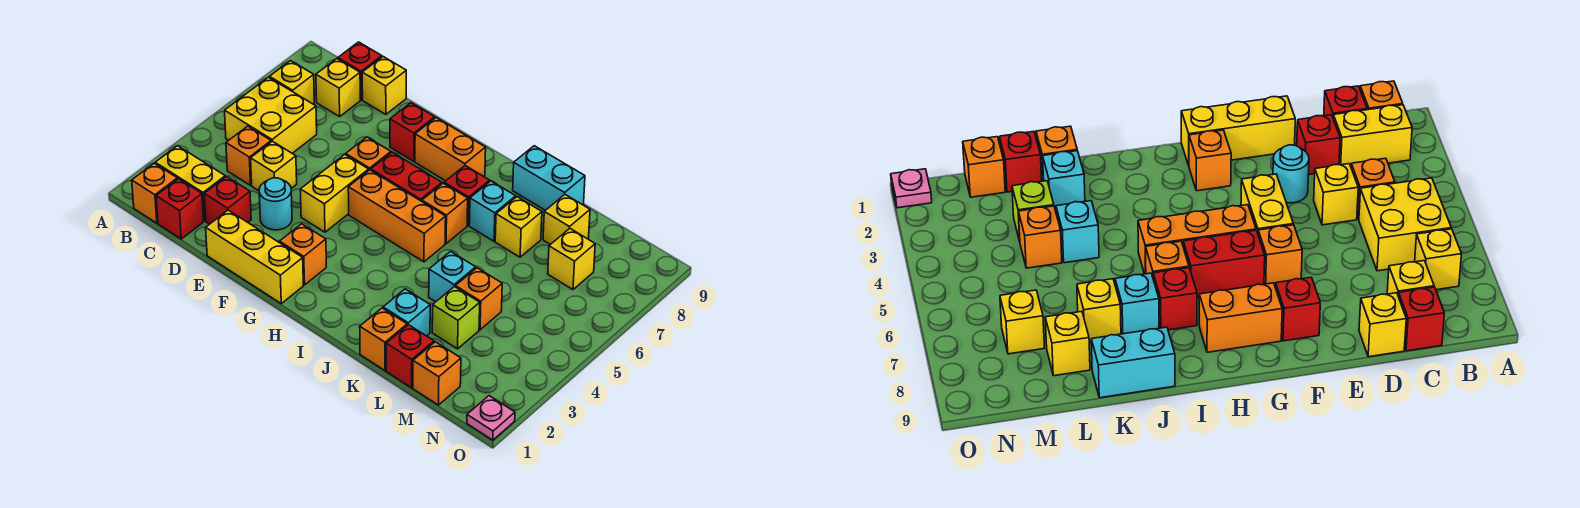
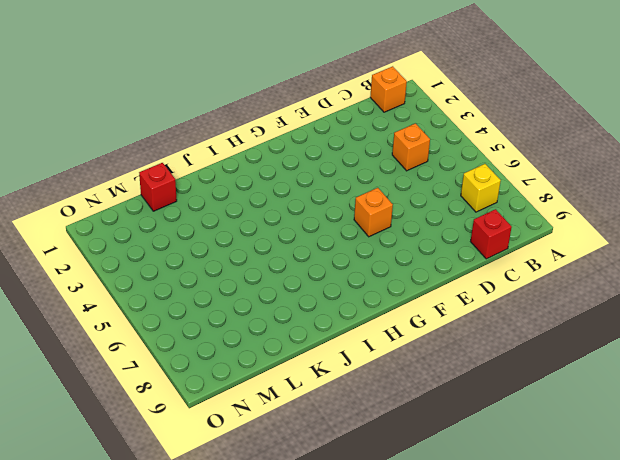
none -> yellow brick B2:C2 level 1
none -> yellow brick B5:C6 level 1
none -> red brick C1 level 1
none -> yellow brick C8 level 1

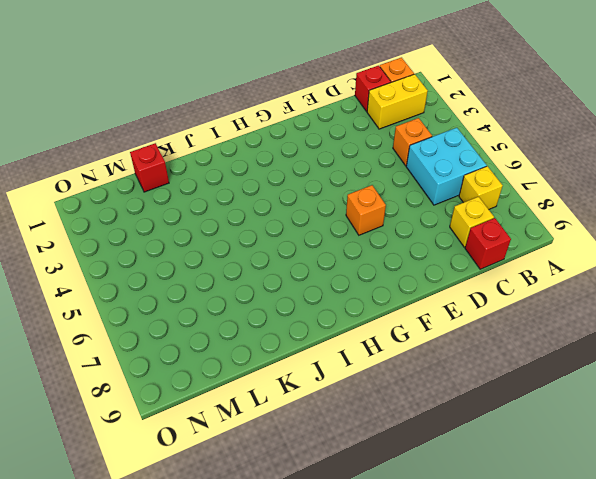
cyan brick B5:C6 level 1 -> yellow brick B5:C6 level 1
none -> red brick D2 level 1
none -> yellow brick D4 level 1
none -> yellow brick D9 level 1
none -> yellow brick E1:G1 level 1

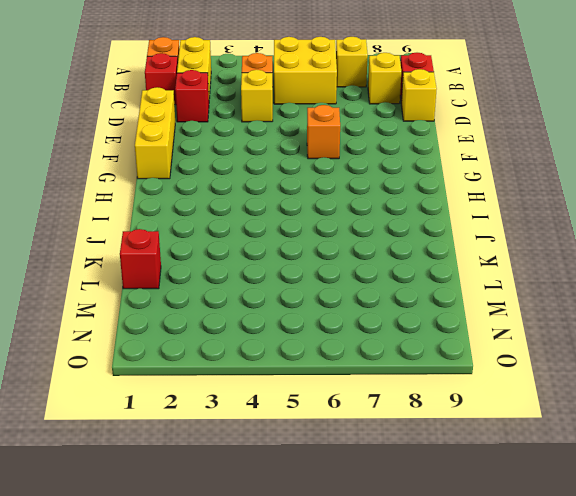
none -> cyan round brick E3 level 1
none -> yellow brick F4:F5 level 1
none -> red brick F8 level 1
none -> orange brick G2 level 1

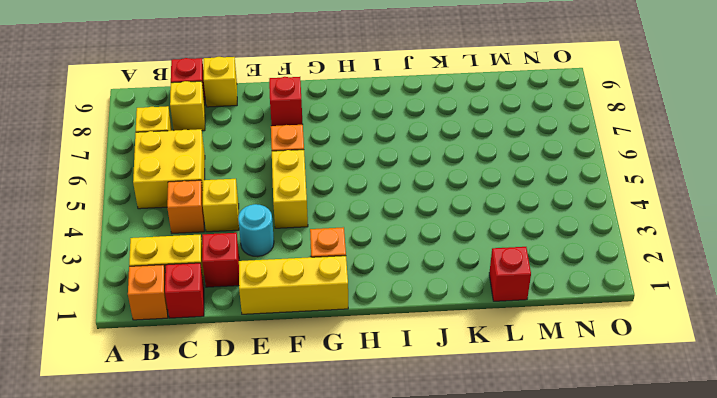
none -> orange brick G5:I5 level 1
none -> red brick G6:H6 level 1
none -> orange brick G8:H8 level 1
none -> orange brick I6 level 1

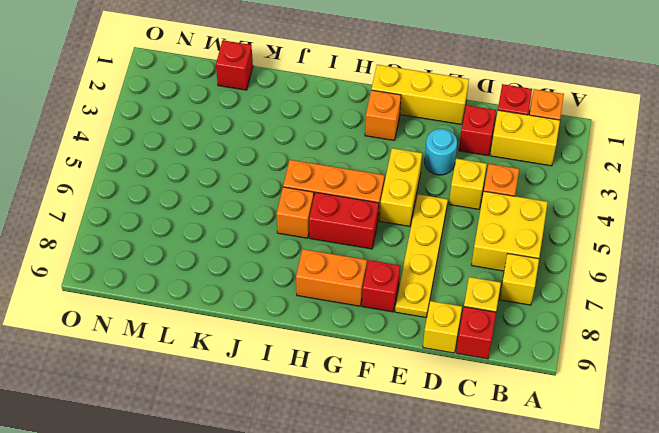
yellow plate E5:E8 level 1 -> none
none -> orange brick F6 level 1
none -> red brick I7 level 1
none -> cyan brick J7 level 1
none -> cyan brick J9:K9 level 1

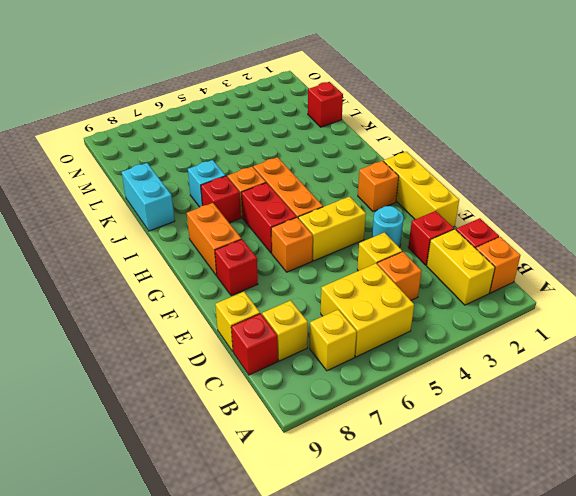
none -> orange brick K1 level 1
none -> cyan brick K2 level 1
none -> cyan brick K4 level 1
none -> yellow brick K7 level 1

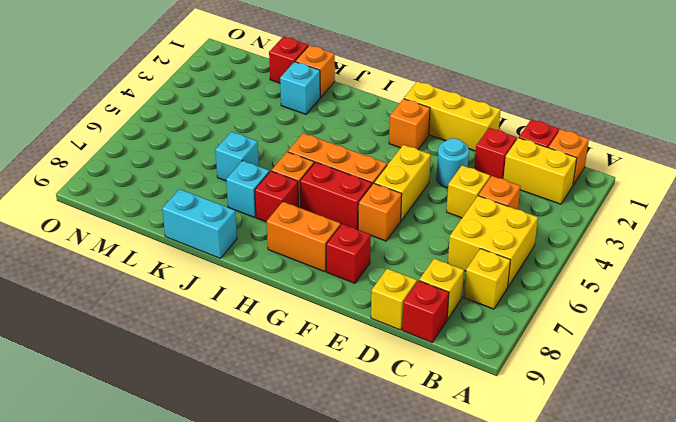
cyan brick K6 level 1 -> cyan brick K4 level 1
none -> yellow brick K7 level 1
none -> lime brick L3 level 1
none -> orange brick L4 level 1
none -> yellow brick L8 level 1

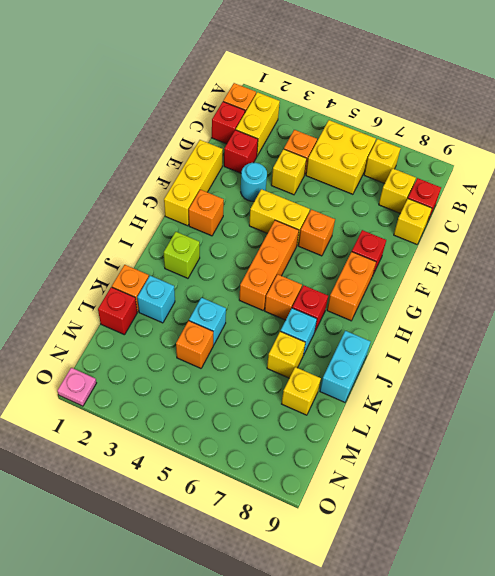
lime brick I2 level 1 -> lime brick L3 level 1
none -> red brick G6:H6 level 1
none -> orange brick M1 level 1
none -> yellow brick M7 level 1

